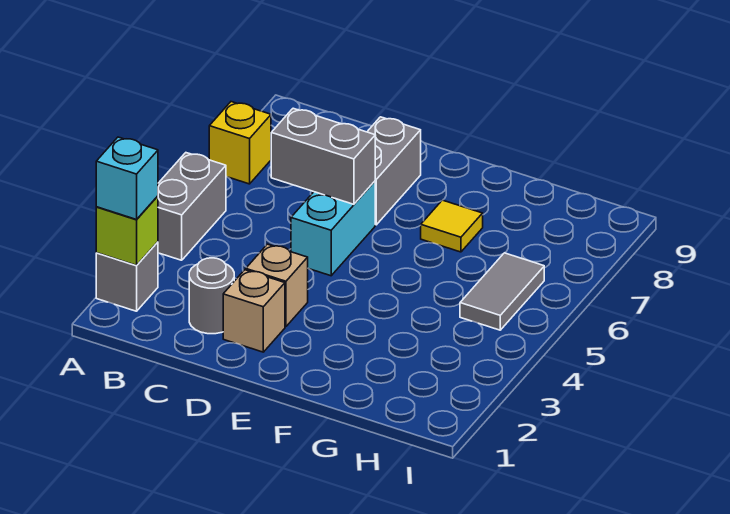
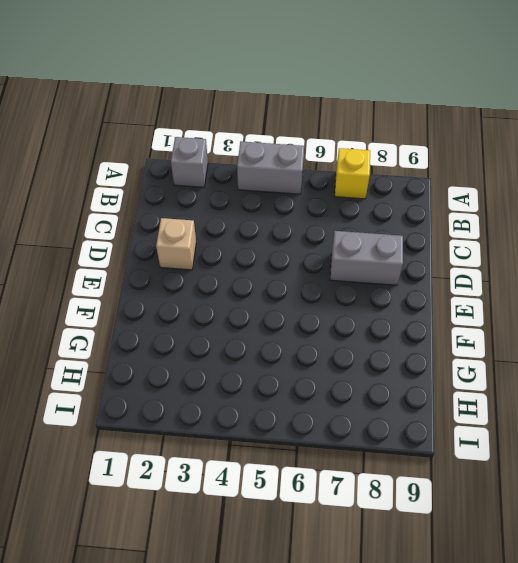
none -> grey round brick C2 level 1
none -> tan brick D3 level 1
none -> cyan brick D5:D6 level 1

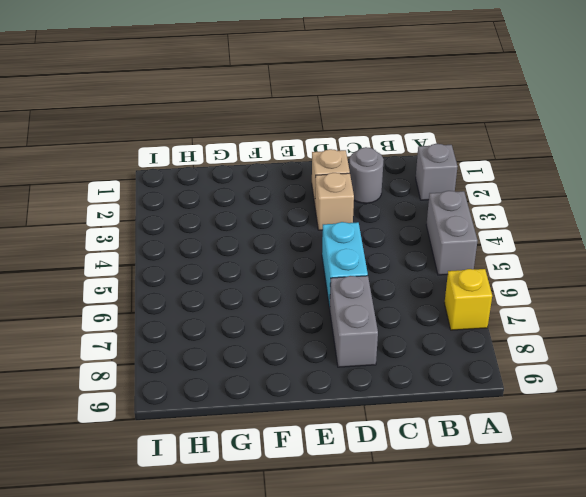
none -> yellow tile F7 level 1
none -> grey tile H5:H6 level 1
none -> lime brick A2 level 2

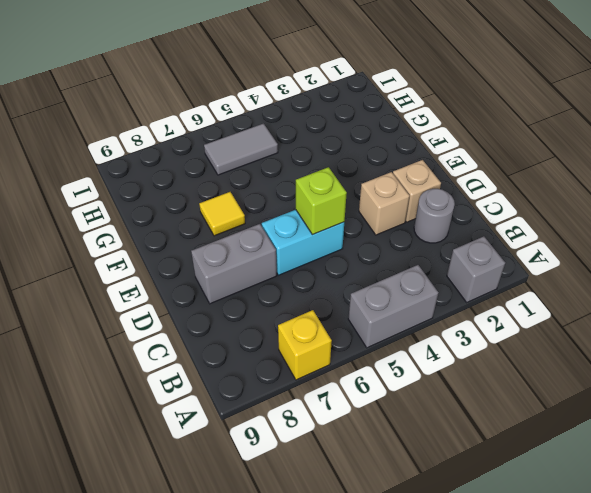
lime brick D5 level 2 -> lime brick A2 level 2
none -> grey brick C6:D6 level 2
none -> cyan brick A2 level 3

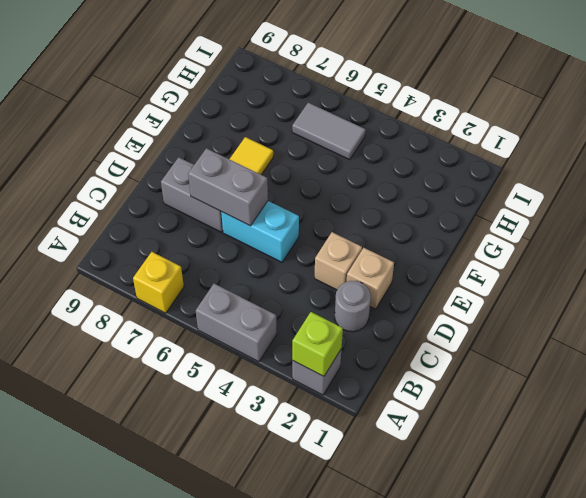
grey brick D6:D7 level 2 -> grey brick C6:D6 level 2
none -> cyan brick A2 level 3

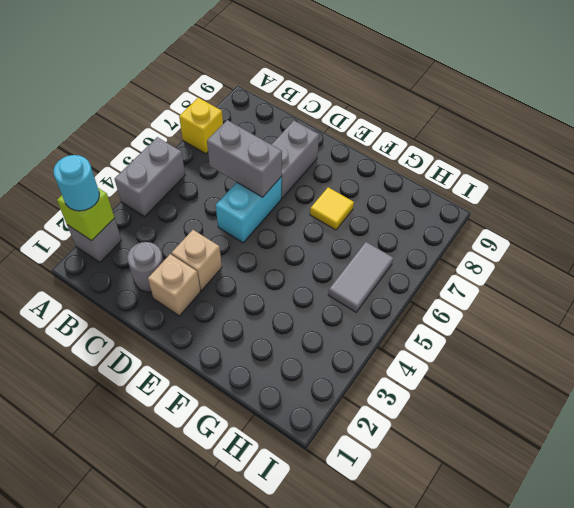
cyan round brick A2 level 3 -> cyan brick A2 level 3

